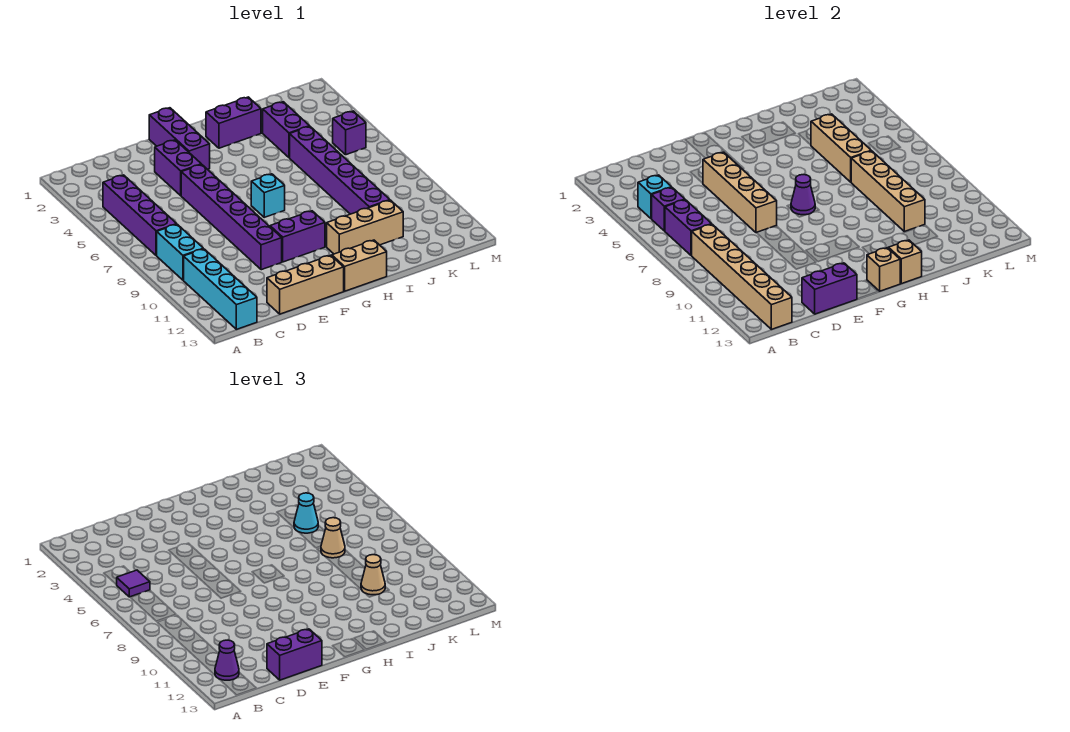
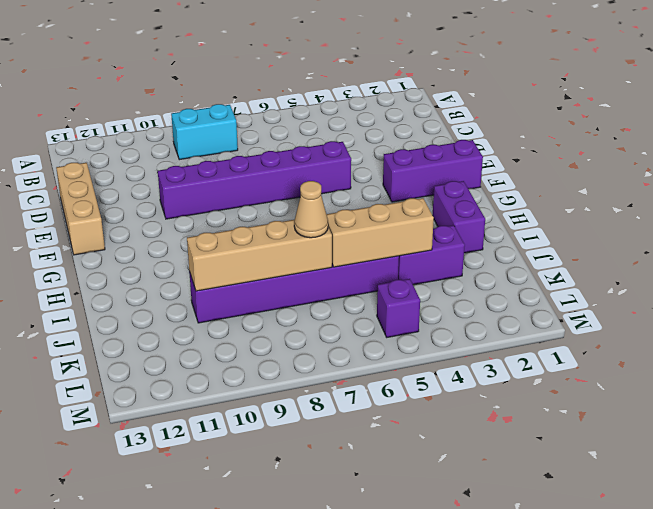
none -> purple brick B4:B7 level 1
none -> cyan brick B10:B13 level 1
none -> purple brick E3:E4 level 1
none -> purple brick F10:G10 level 1

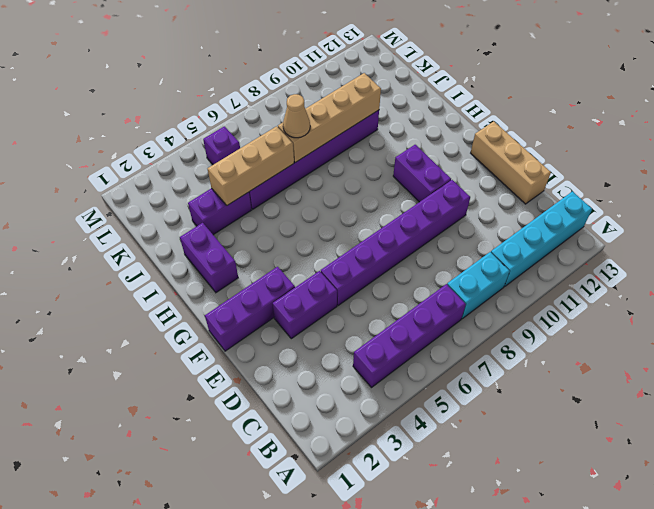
none -> cyan brick G7 level 1
none -> tan brick G13:H13 level 1
none -> tan brick H11:J11 level 1
none -> cyan brick B4 level 2

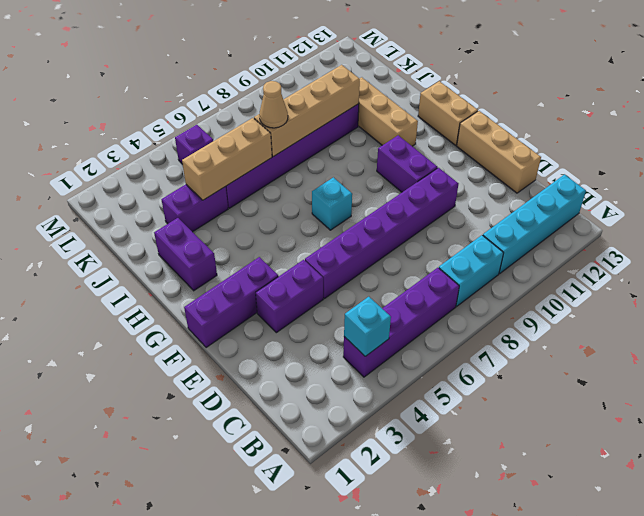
none -> purple brick B5 level 2
none -> purple brick B6:B7 level 2
none -> tan brick B8:B13 level 2
none -> purple brick D13:E13 level 2

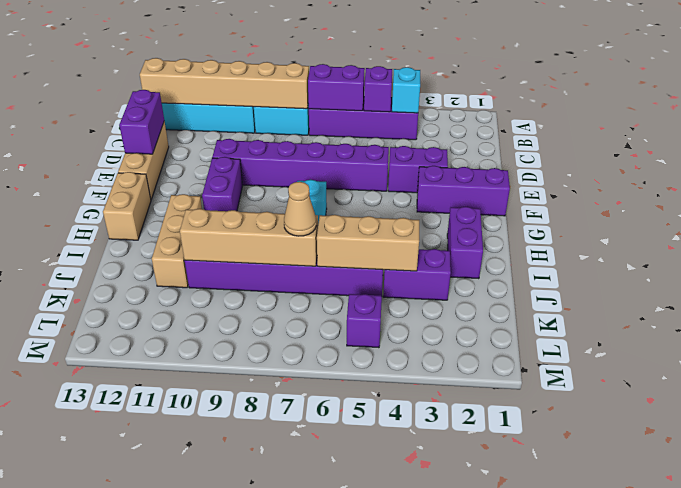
none -> tan brick E4:E7 level 2
none -> purple cone G7 level 2
none -> tan brick G13 level 2
none -> tan brick H13 level 2

